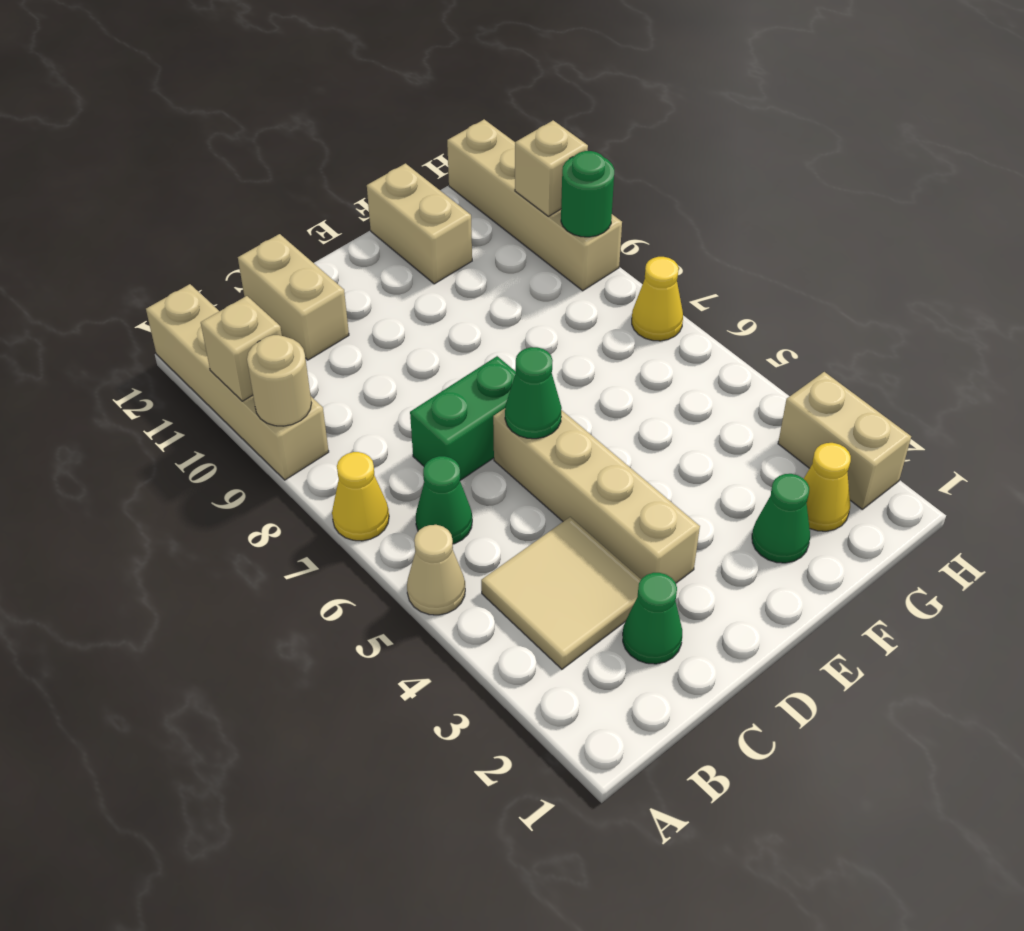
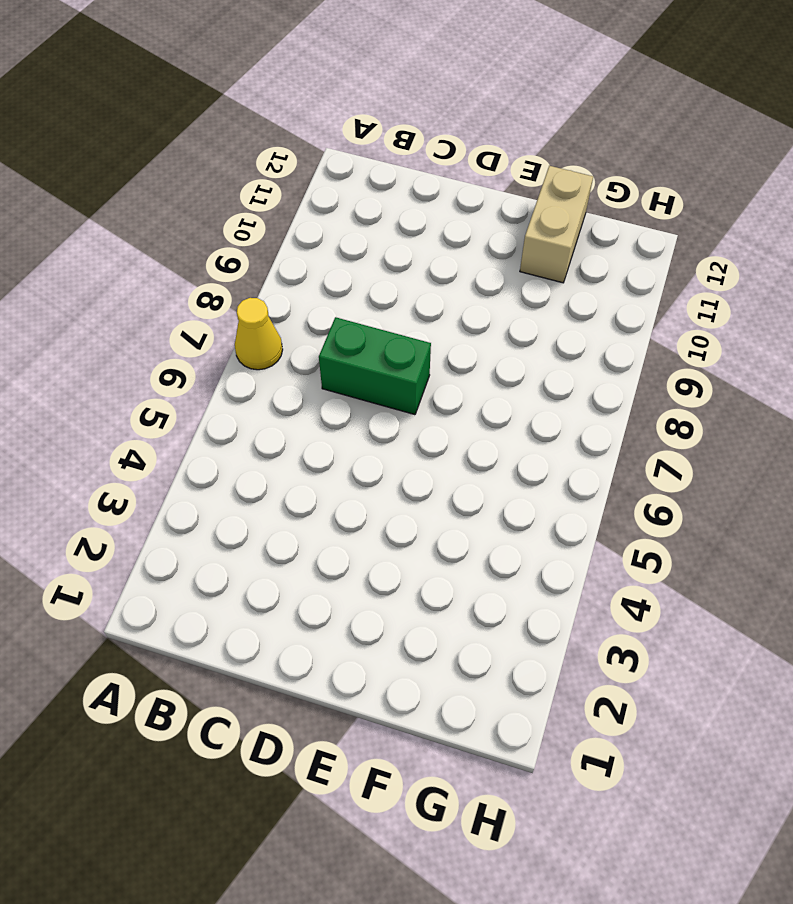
none -> tan cone A5 level 1
none -> tan brick A9:A12 level 1
none -> tan tile B3:C4 level 1

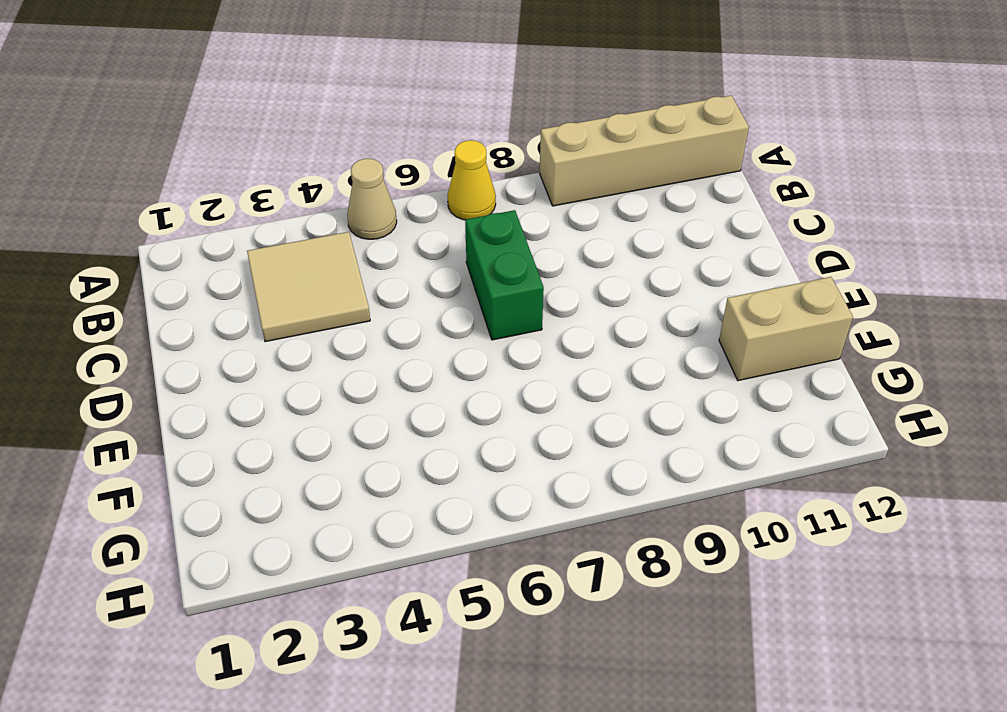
none -> green cone B6 level 1
none -> green cone C2 level 1
none -> tan brick C11:C12 level 1

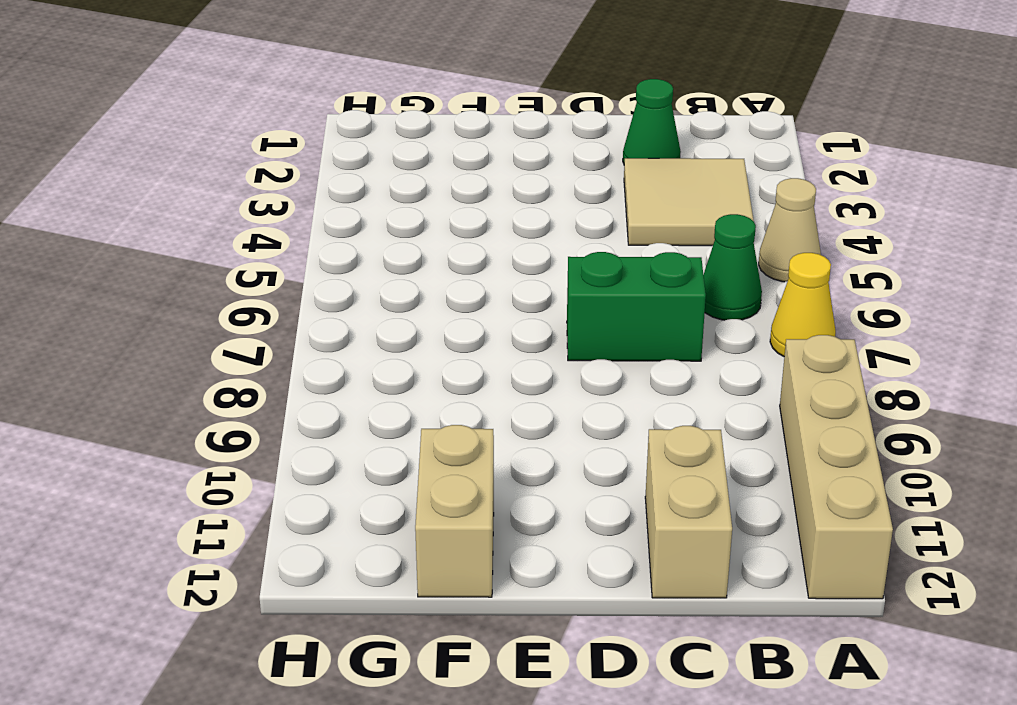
none -> tan brick D3:D6 level 1
none -> green cone F2 level 1
none -> yellow cone G2 level 1

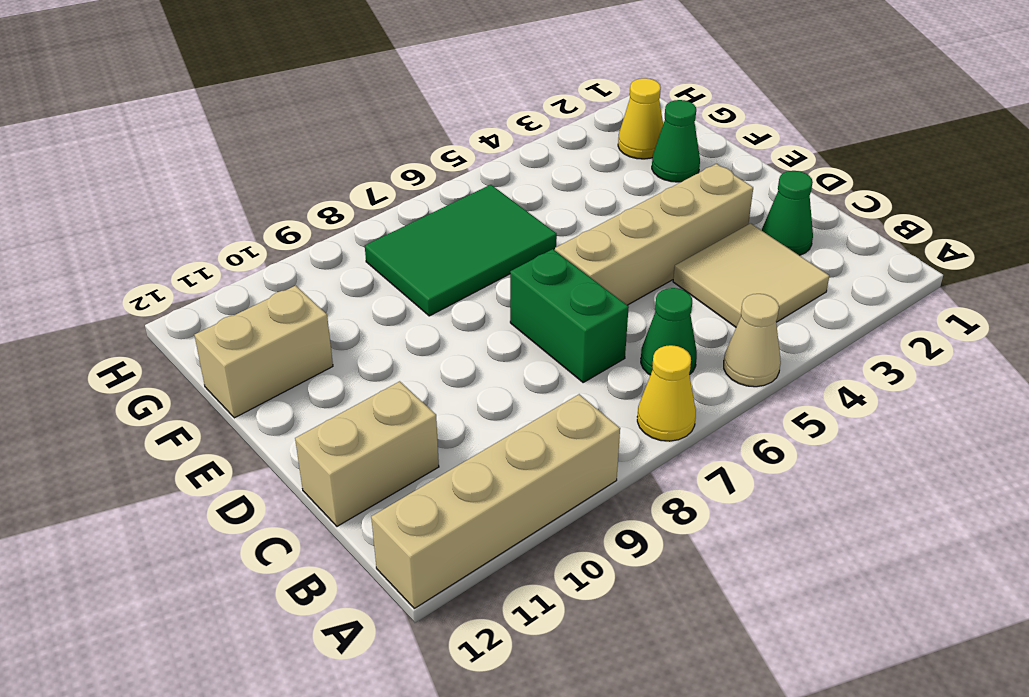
green tile F6:G8 level 1 -> none
none -> tan brick H2:H3 level 1
none -> yellow cone H7 level 1
none -> tan brick H9:H12 level 1

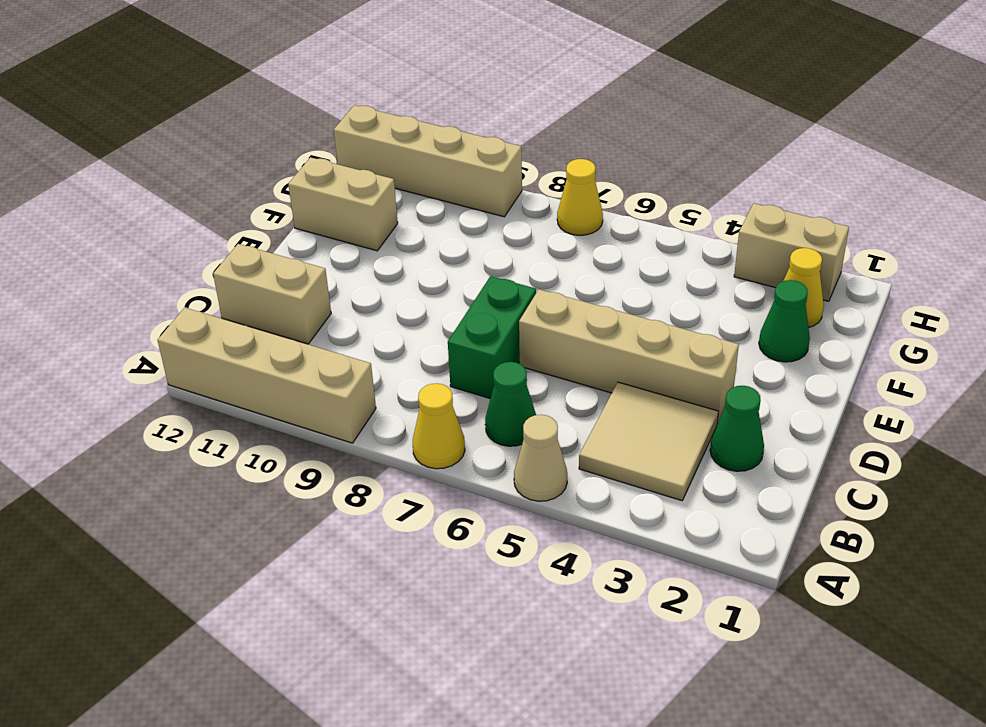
none -> tan round brick A9 level 2
none -> tan brick A10 level 2
none -> green cone D6 level 2

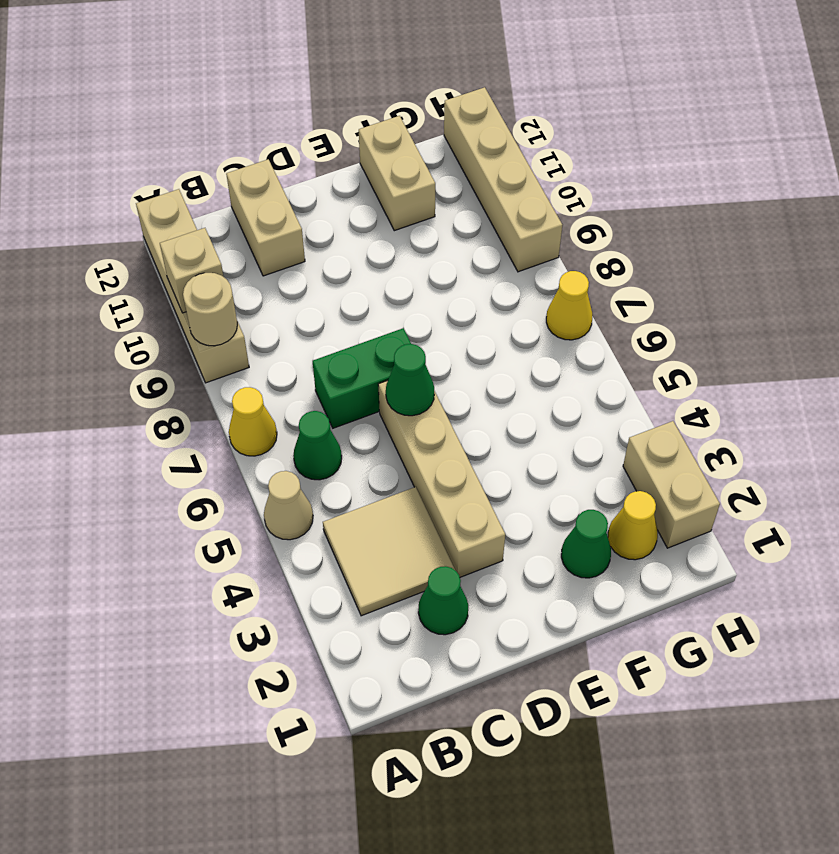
none -> green round brick H9 level 2
none -> tan brick H10 level 2

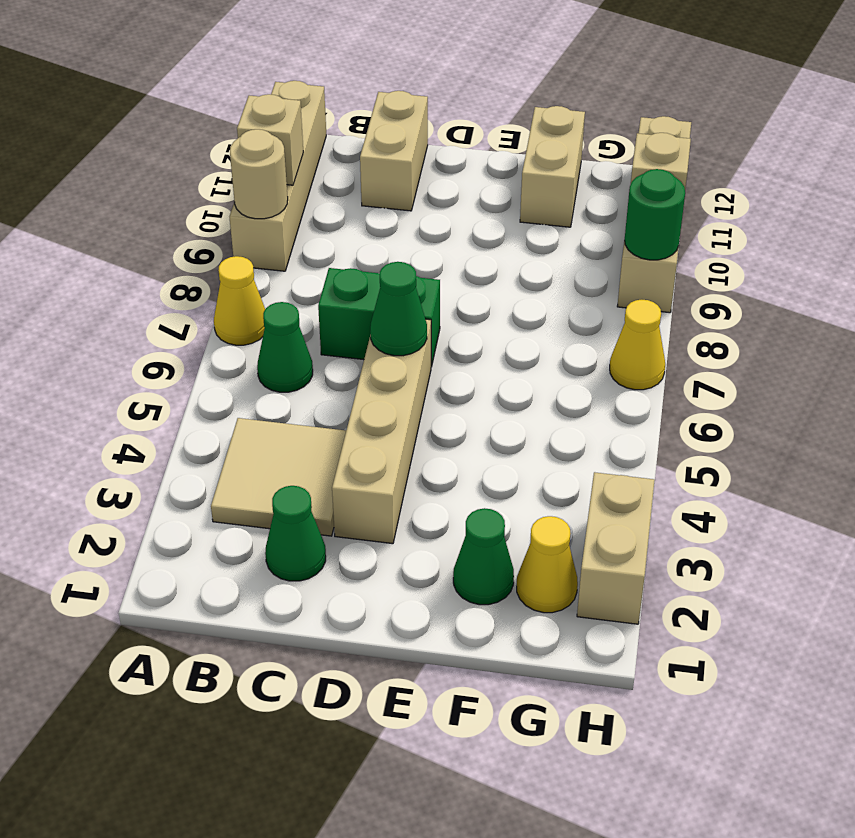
none -> tan cone A5 level 1

